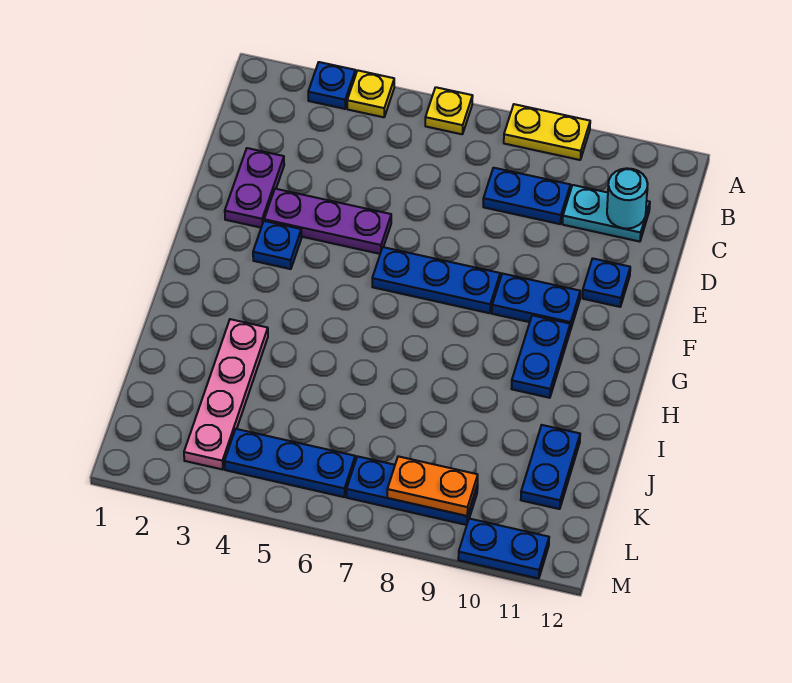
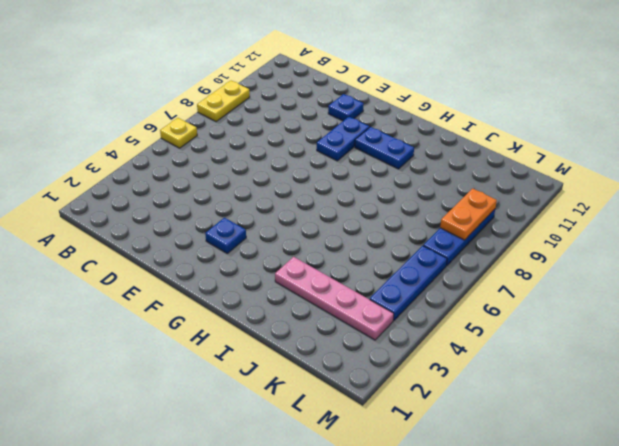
none -> blue plate A3 level 1
none -> yellow plate A4 level 1
none -> blue plate C8:C9 level 1

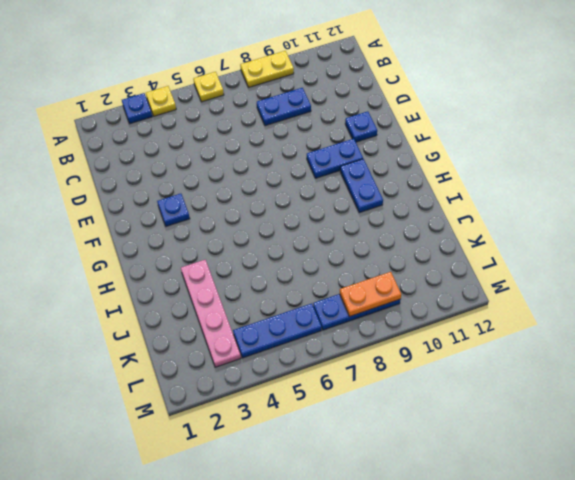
none -> cyan plate C10:C11 level 1
none -> purple plate D2:E2 level 1
none -> purple plate E3:E5 level 1

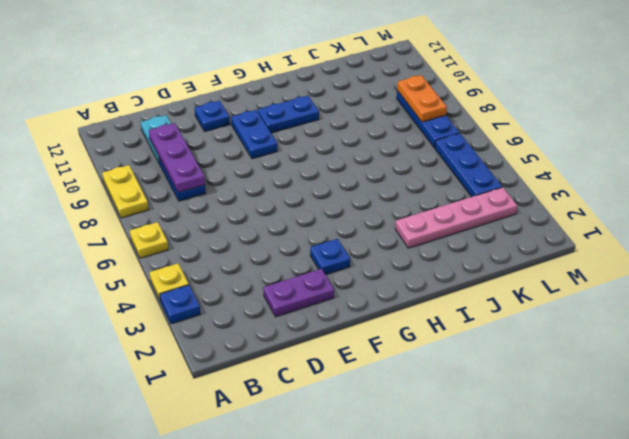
purple plate C8:C10 level 2 -> purple plate E3:E5 level 1
none -> blue plate F6:F8 level 1
none -> blue plate J11:K11 level 1
none -> blue plate M10:M11 level 1

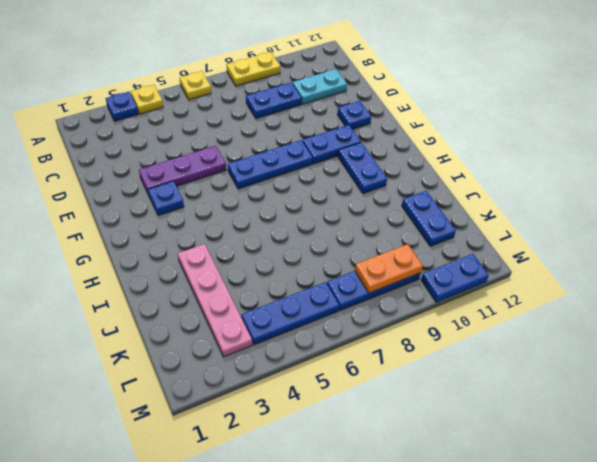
none -> purple plate D2:E2 level 1
none -> cyan round brick C11 level 2

